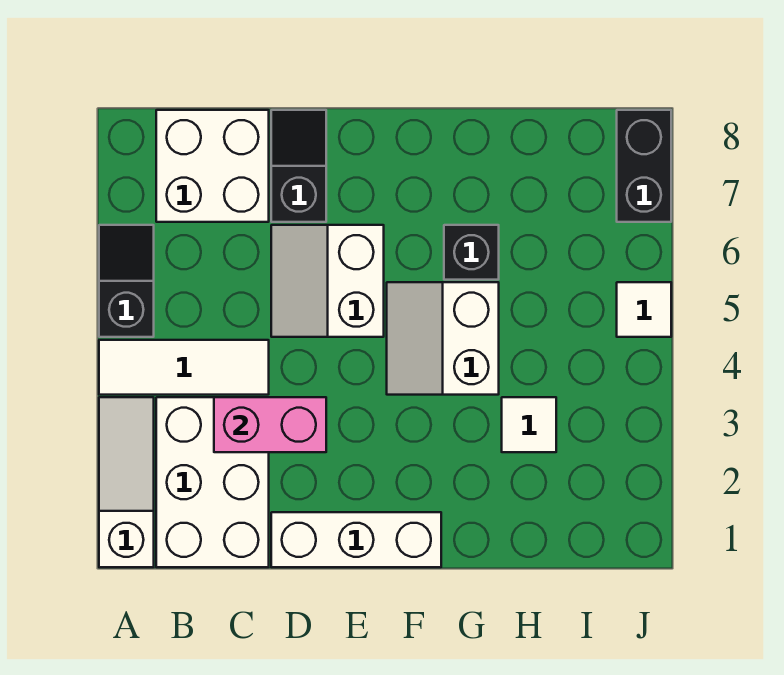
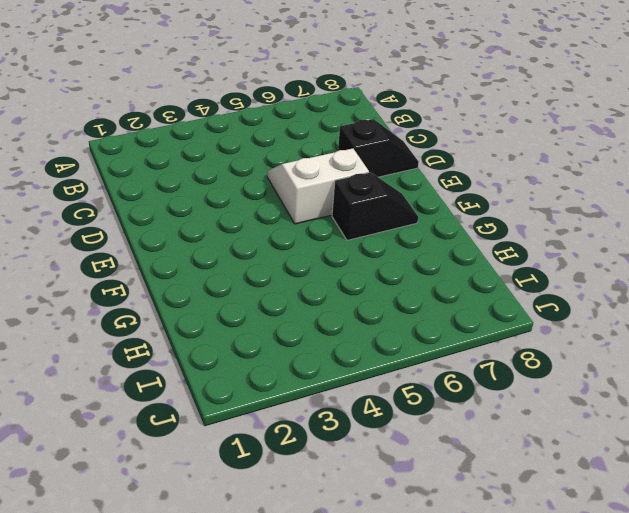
black slope F6:F7 level 1 top 6 -> black slope A5:A6 level 1 top 5
none -> white slope A1:A3 level 1 top 1
none -> white tile A4:C4 level 1
none -> white brick B1:C3 level 1

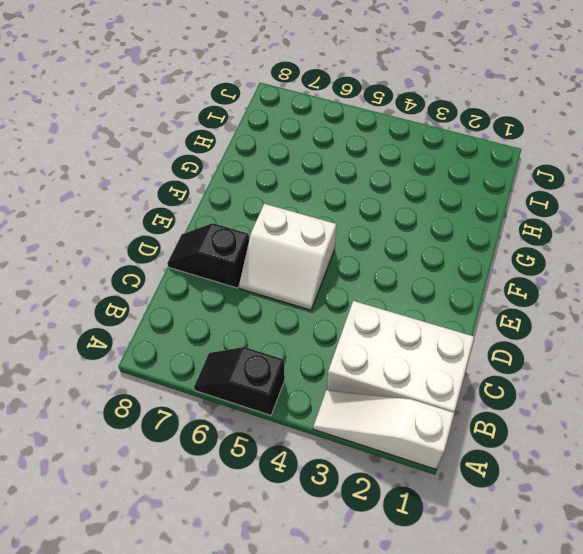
none -> white tile A4:C4 level 1
none -> white brick B7:C8 level 1
none -> white brick D1:F1 level 1

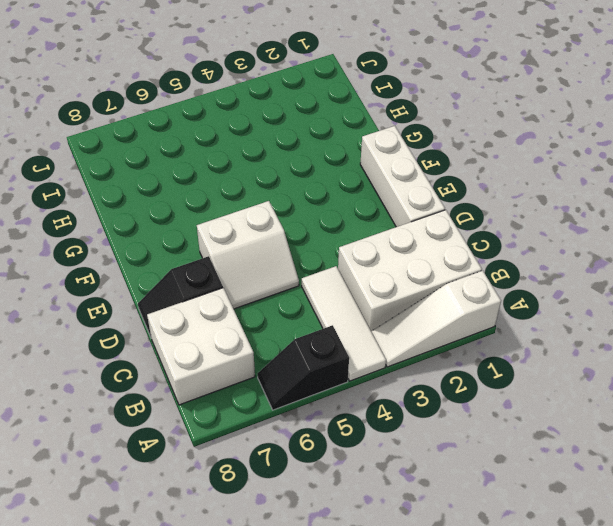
none -> white slope F4:G5 level 1 top G
none -> black brick G6 level 1
none -> white tile H3 level 1

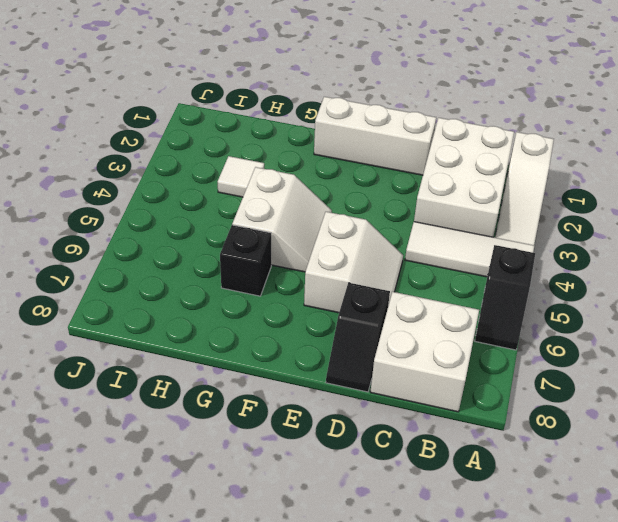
none -> white tile J5 level 1
none -> black brick J7:J8 level 1
none -> pink brick C3:D3 level 2

